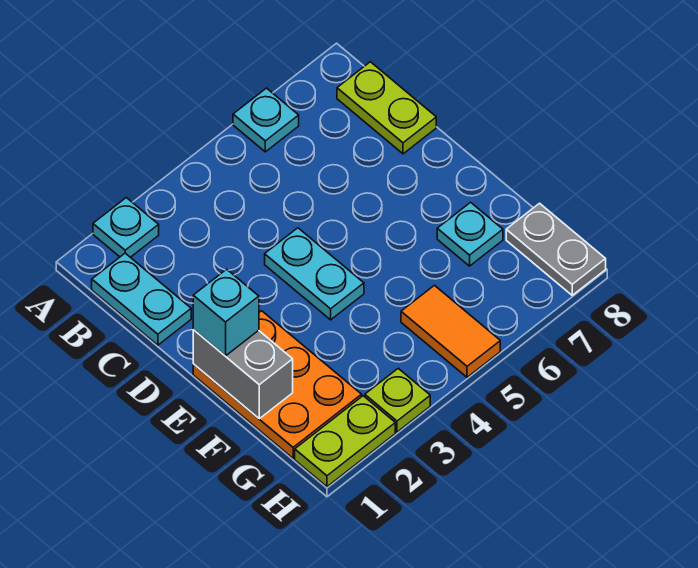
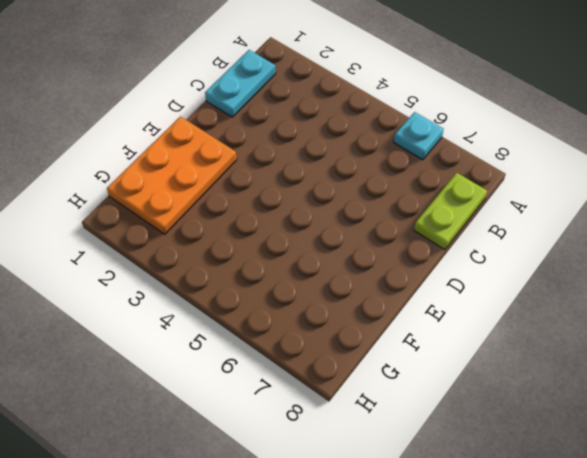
none -> cyan plate A2 level 1
none -> cyan plate D4:E4 level 1
none -> cyan plate F7 level 1

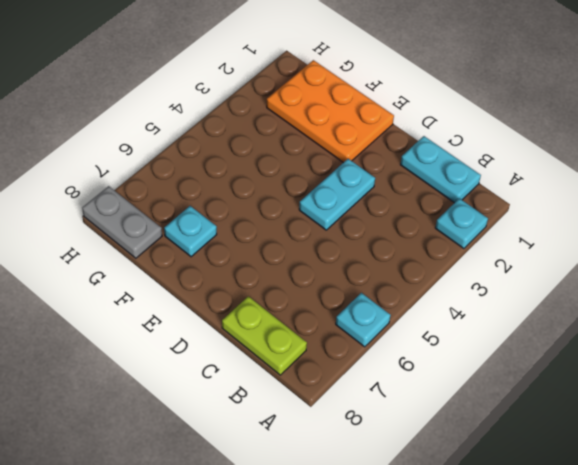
cyan plate D3:D4 level 1 -> cyan plate D4:E4 level 1
none -> orange tile G5:H5 level 1
none -> lime plate H1:H2 level 1
none -> lime plate H3 level 1

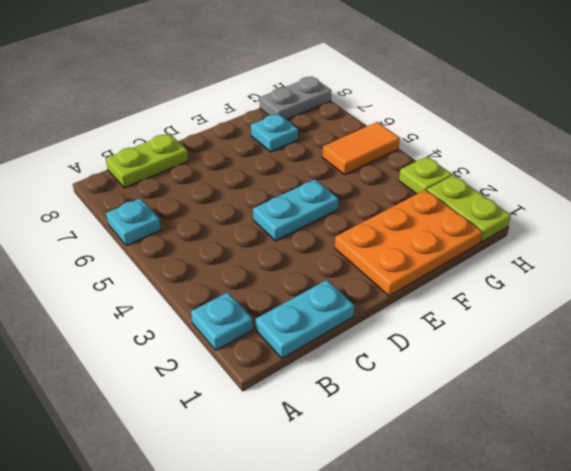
none -> grey brick E1:F1 level 2
none -> cyan brick E1 level 3

